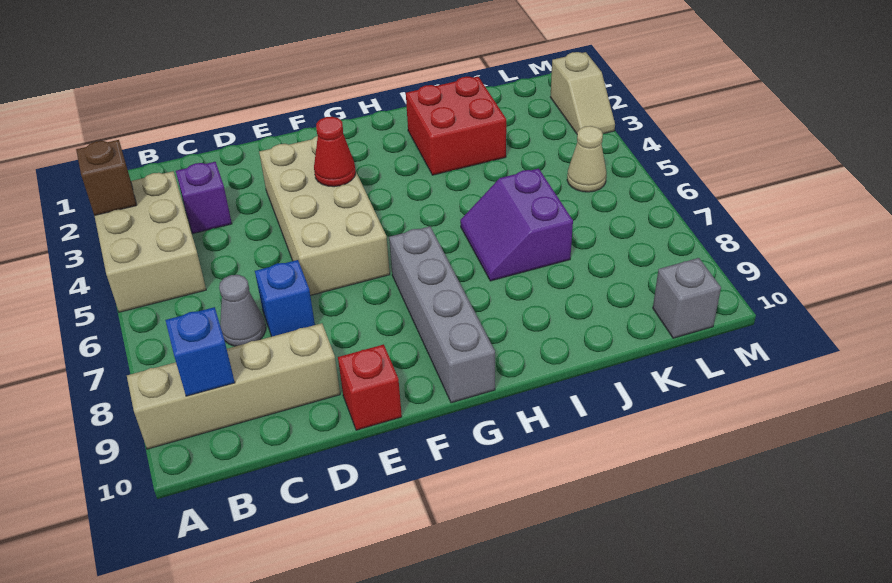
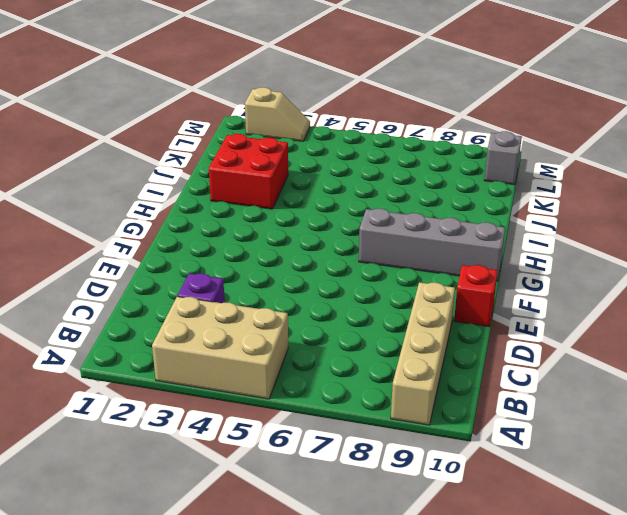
none -> grey cone C7 level 1
none -> blue brick D7 level 1
none -> tan brick E3:F6 level 1

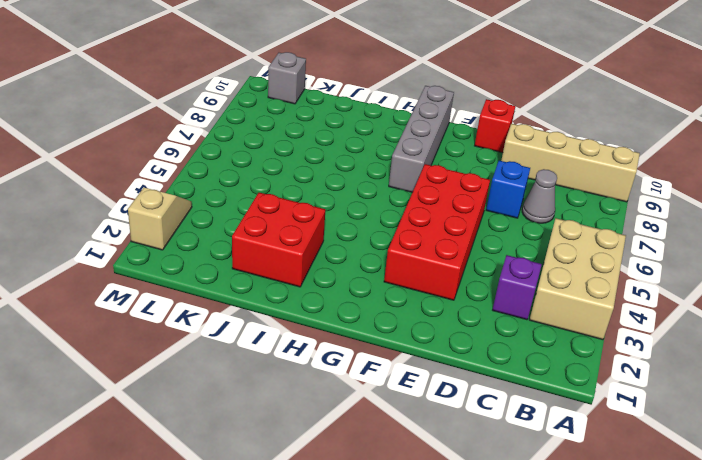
red brick E3:F6 level 1 -> tan brick E3:F6 level 1
none -> purple slope I6:J7 level 1 top J
none -> tan cone L5 level 1
none -> brown brick A3 level 2

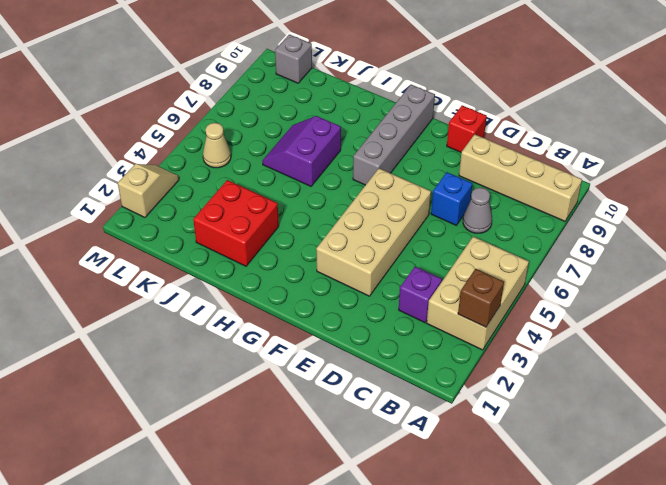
purple slope I6:J7 level 1 top I -> purple slope I6:J7 level 1 top J
none -> blue brick B9 level 2
none -> red cone F4 level 2

